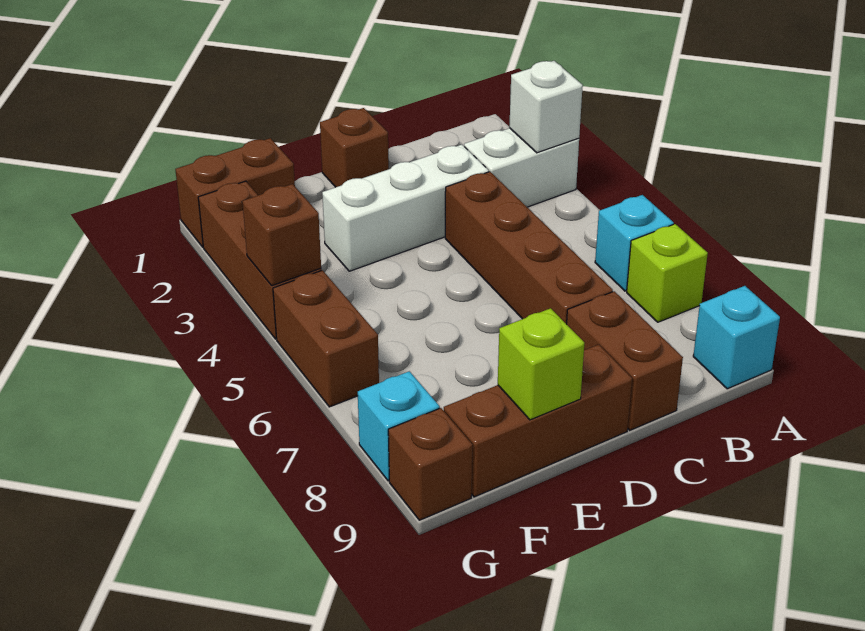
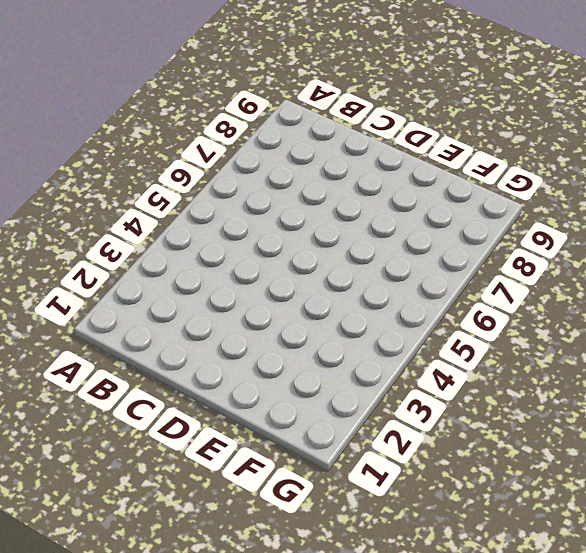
none -> white brick A3:B3 level 1
none -> cyan brick A6 level 1
none -> lime brick A7 level 1

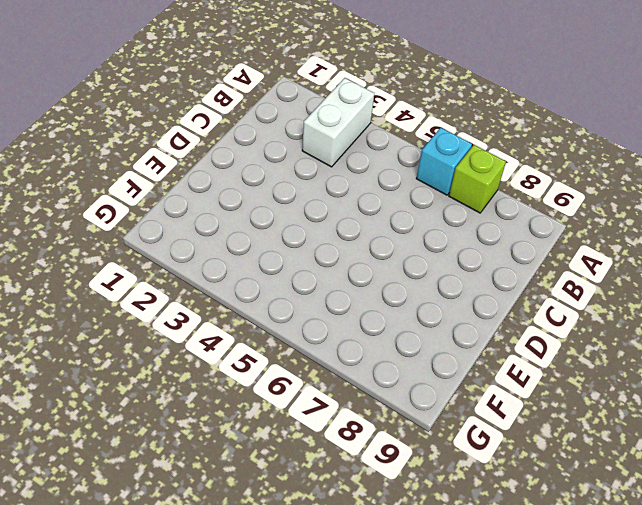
none -> cyan brick A9 level 1
none -> white brick C3:E3 level 1
none -> brown brick C4:C7 level 1

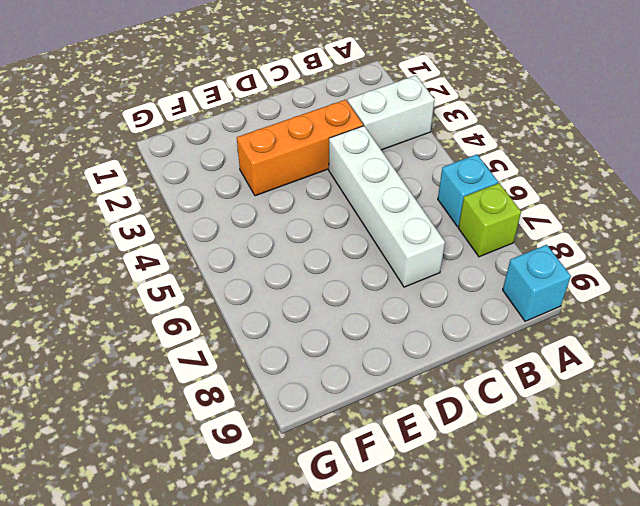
orange brick C3:E3 level 1 -> white brick C3:E3 level 1
white brick C4:C7 level 1 -> brown brick C4:C7 level 1
none -> brown brick C8:C9 level 1
none -> brown brick D1 level 1
none -> brown brick D9:F9 level 1

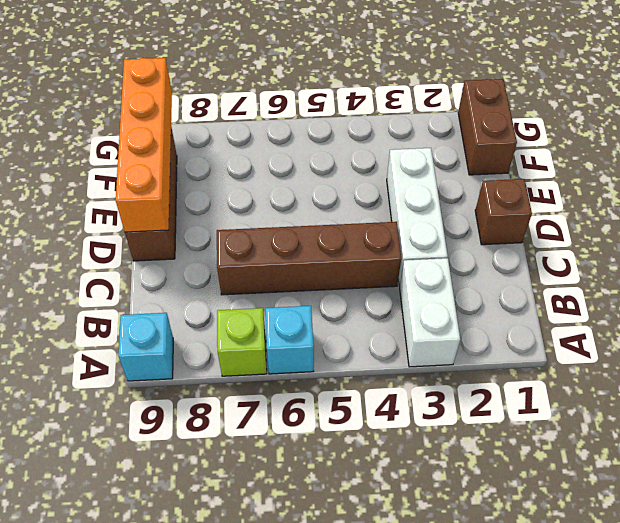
orange brick D9:G9 level 2 -> lime brick E9 level 2
none -> brown brick C8:C9 level 1
none -> brown brick G2:G4 level 1
none -> brown brick G5:G6 level 1

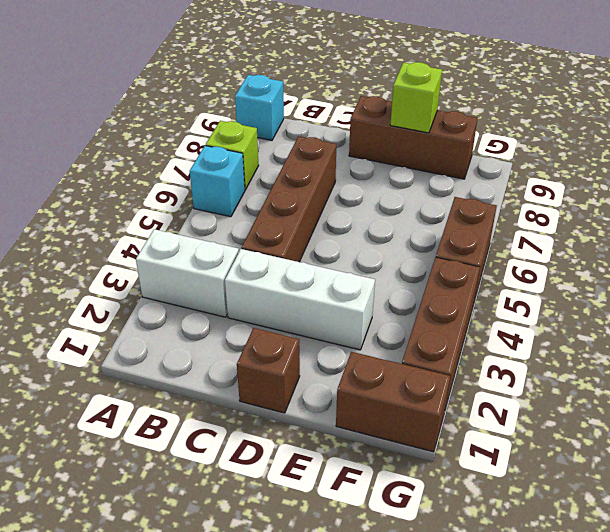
none -> brown brick C8:C9 level 1
none -> cyan brick G8 level 1
none -> brown brick G9 level 1

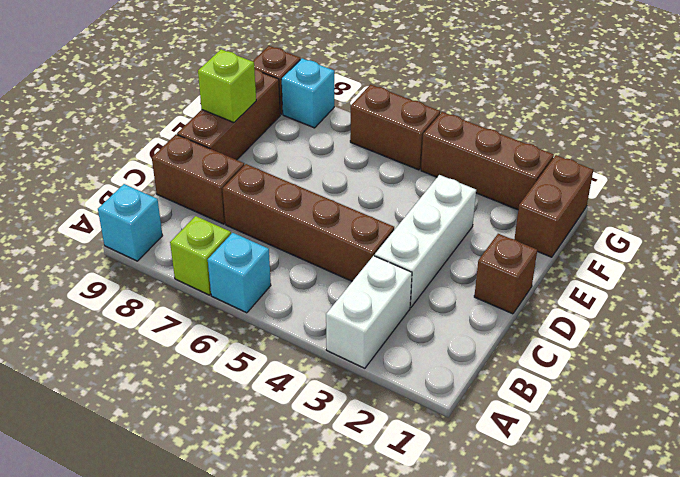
none -> white brick A3 level 2
none -> brown brick G4 level 2

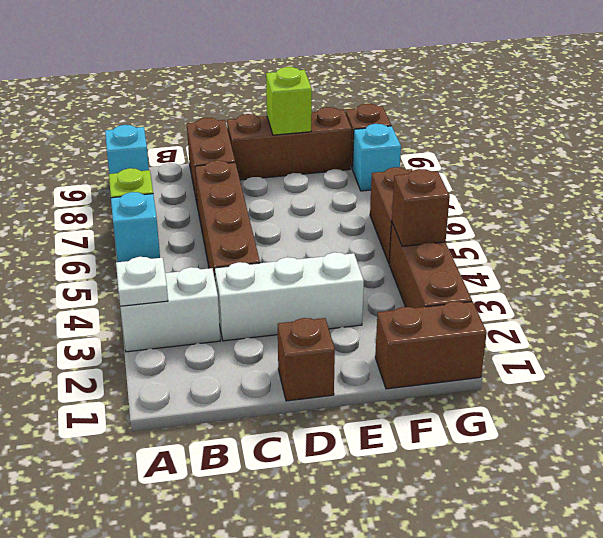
white plate A3 level 2 -> white brick A3 level 2

